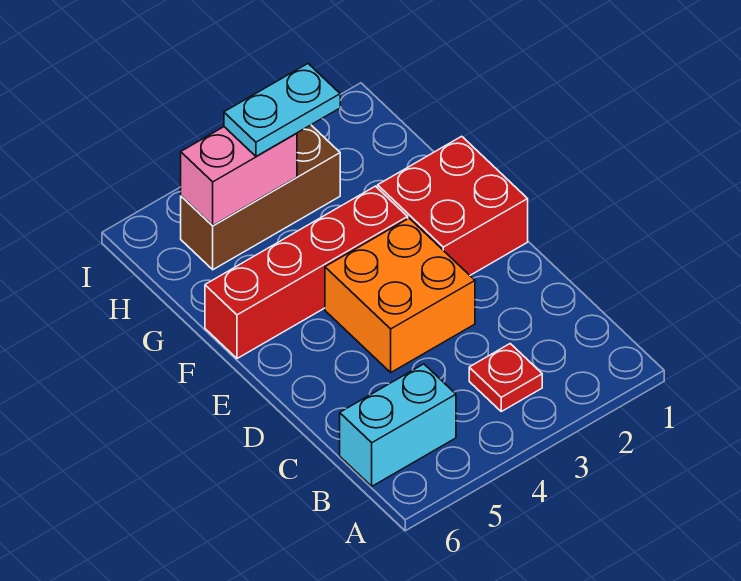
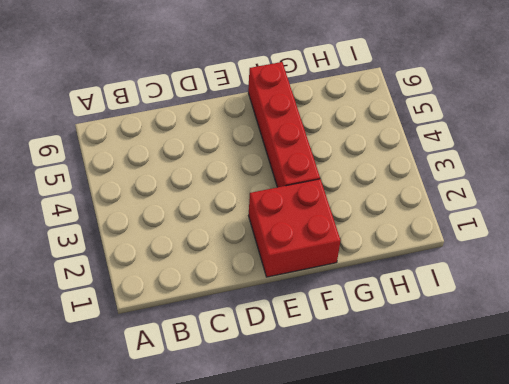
none -> red plate B3 level 1
none -> cyan brick B5:B6 level 1

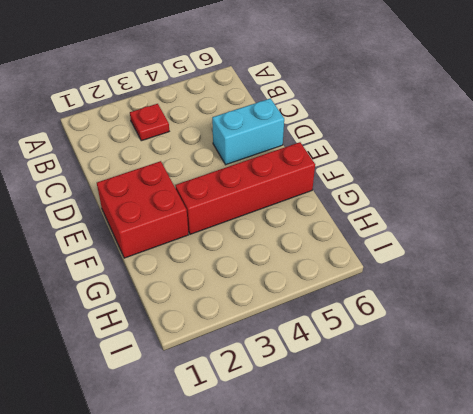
cyan brick D5:D6 level 1 -> cyan brick B5:B6 level 1
none -> orange brick D3:E4 level 1
none -> brown brick H3:H5 level 1

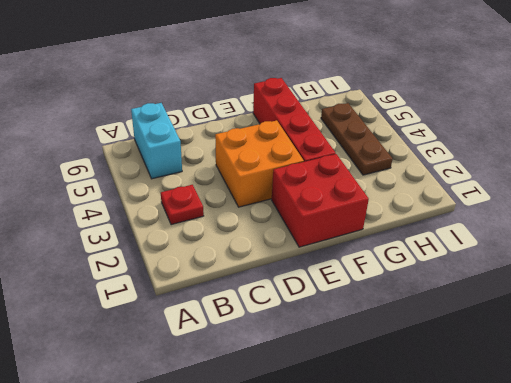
brown plate H3:H5 level 1 -> brown brick H3:H5 level 1
none -> pink brick H4:H5 level 2
none -> cyan plate H3:H4 level 3

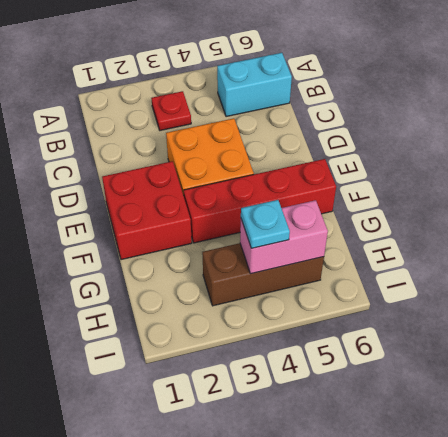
cyan plate H4 level 3 -> cyan plate H3:H4 level 3

